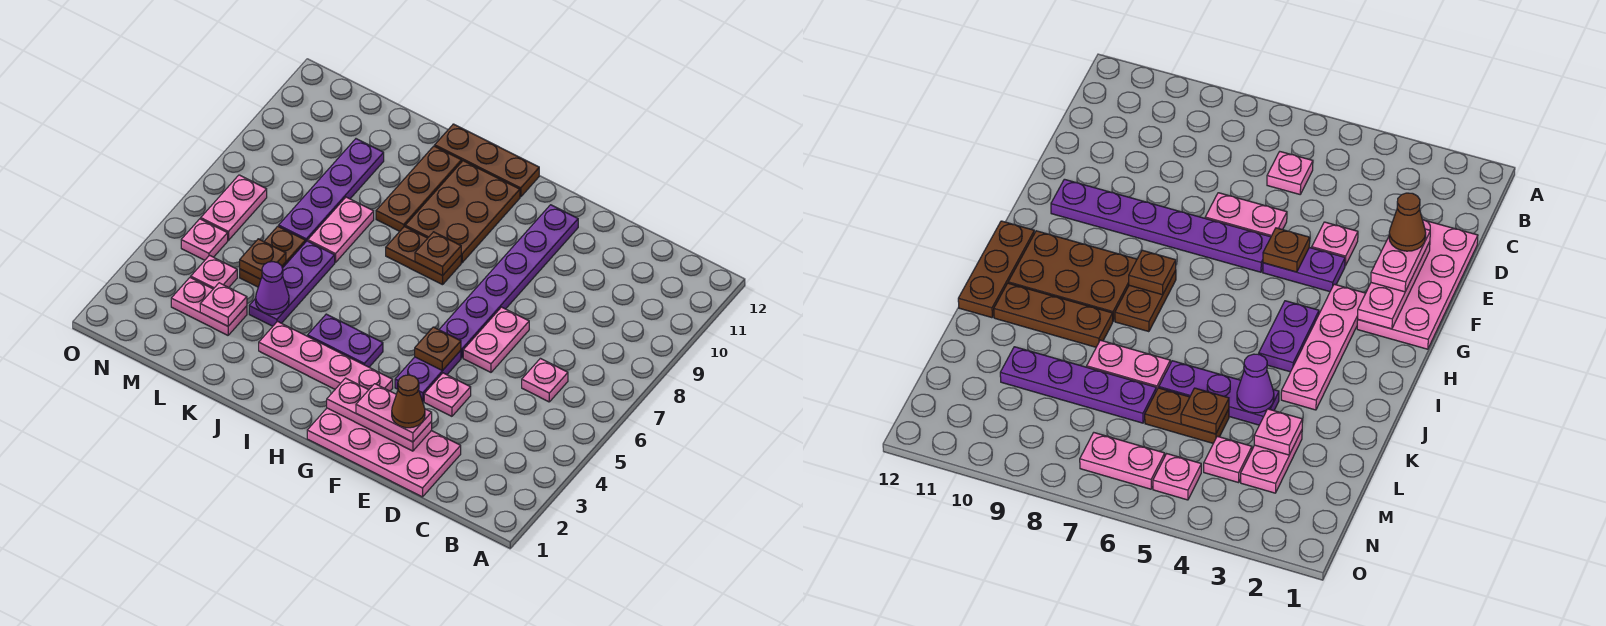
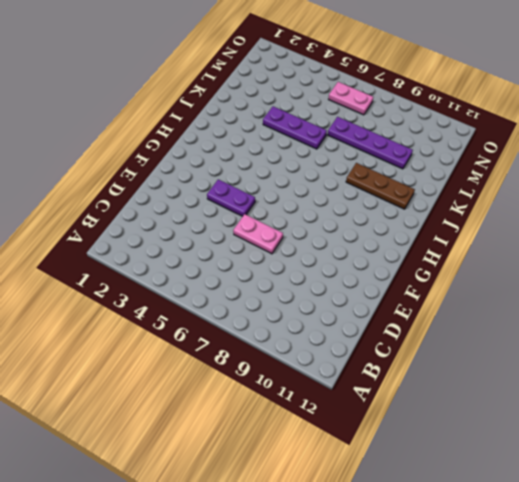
none -> pink plate C6 level 1
none -> pink plate D1:G2 level 1
none -> pink plate E4 level 1

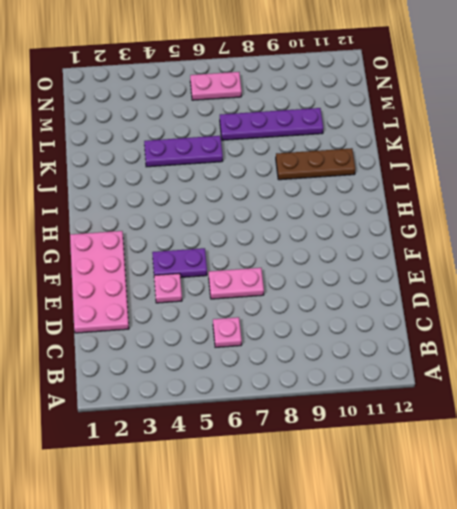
none -> purple plate F6:F11 level 1
none -> pink plate G3:J3 level 1
none -> purple plate H4:I4 level 1

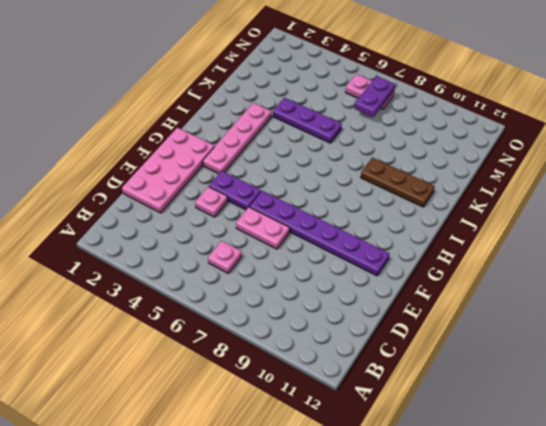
purple plate M7:N7 level 2 -> purple plate H4:I4 level 1
none -> brown plate H8:I8 level 1
none -> brown plate H9:I11 level 1
none -> brown plate H12:J12 level 1

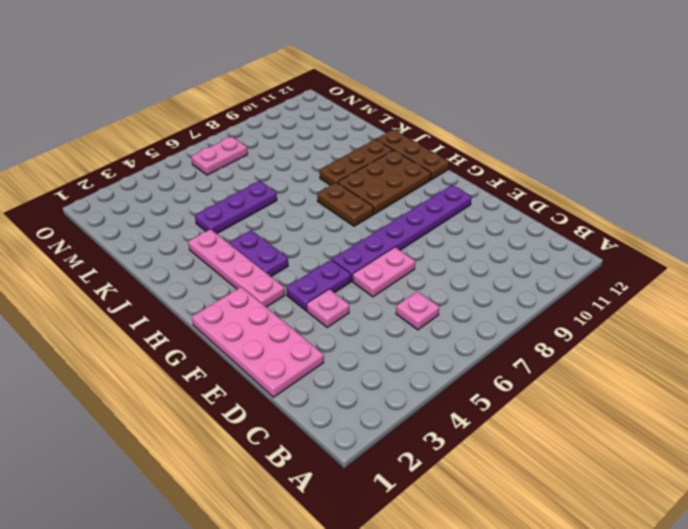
none -> pink plate K7:K8 level 1
none -> pink plate L3:M3 level 1
none -> brown plate L5:L6 level 1

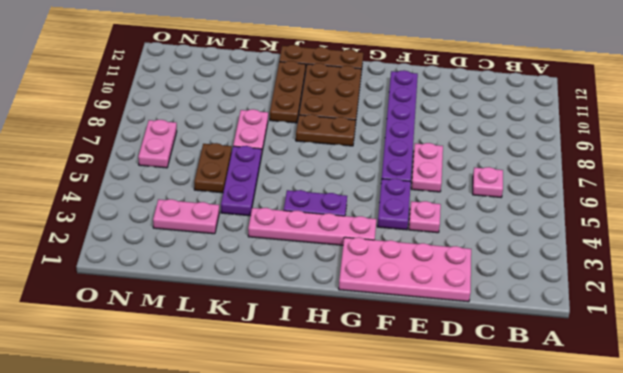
none -> purple plate L7:L10 level 1
none -> pink plate M4 level 1
none -> pink plate N5 level 1

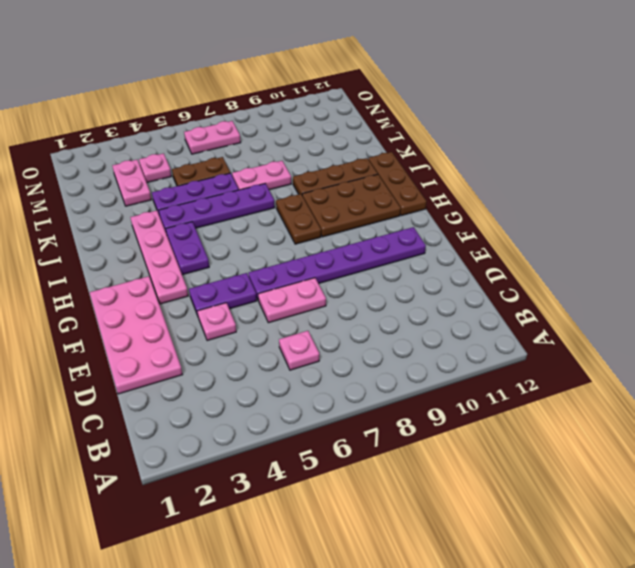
purple plate J4:J7 level 1 -> purple plate L7:L10 level 1
none -> pink plate N5 level 1
none -> pink plate E2:G2 level 2
none -> brown plate F5 level 2

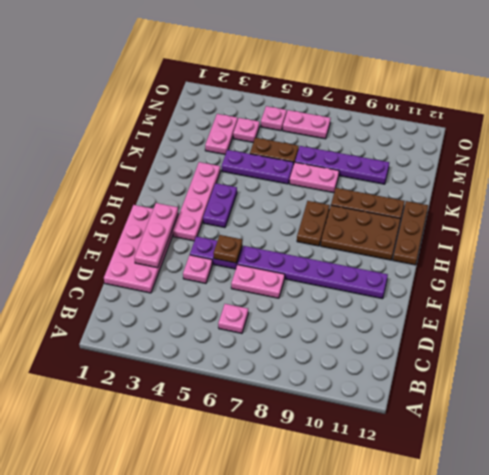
none -> brown plate H8 level 2
none -> purple cone K4 level 2
none -> pink plate L3 level 2

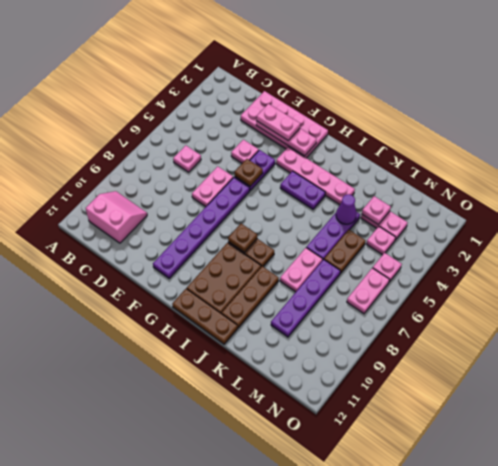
pink slope B10:C11 level 1 top 11 -> none
none -> brown plate L5 level 2
none -> brown cone E2 level 4

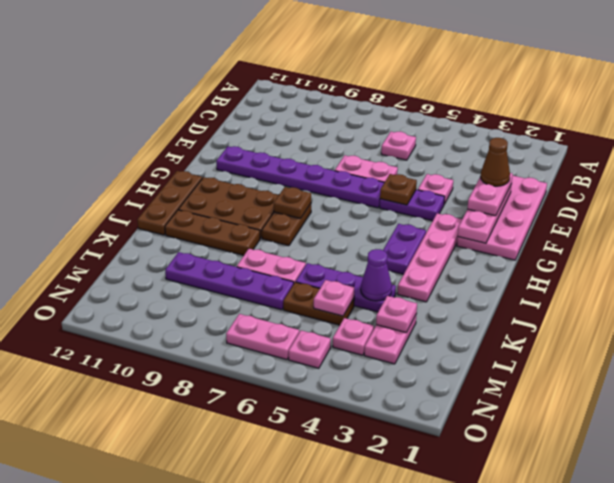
pink plate L5 level 2 -> brown plate L5 level 2

